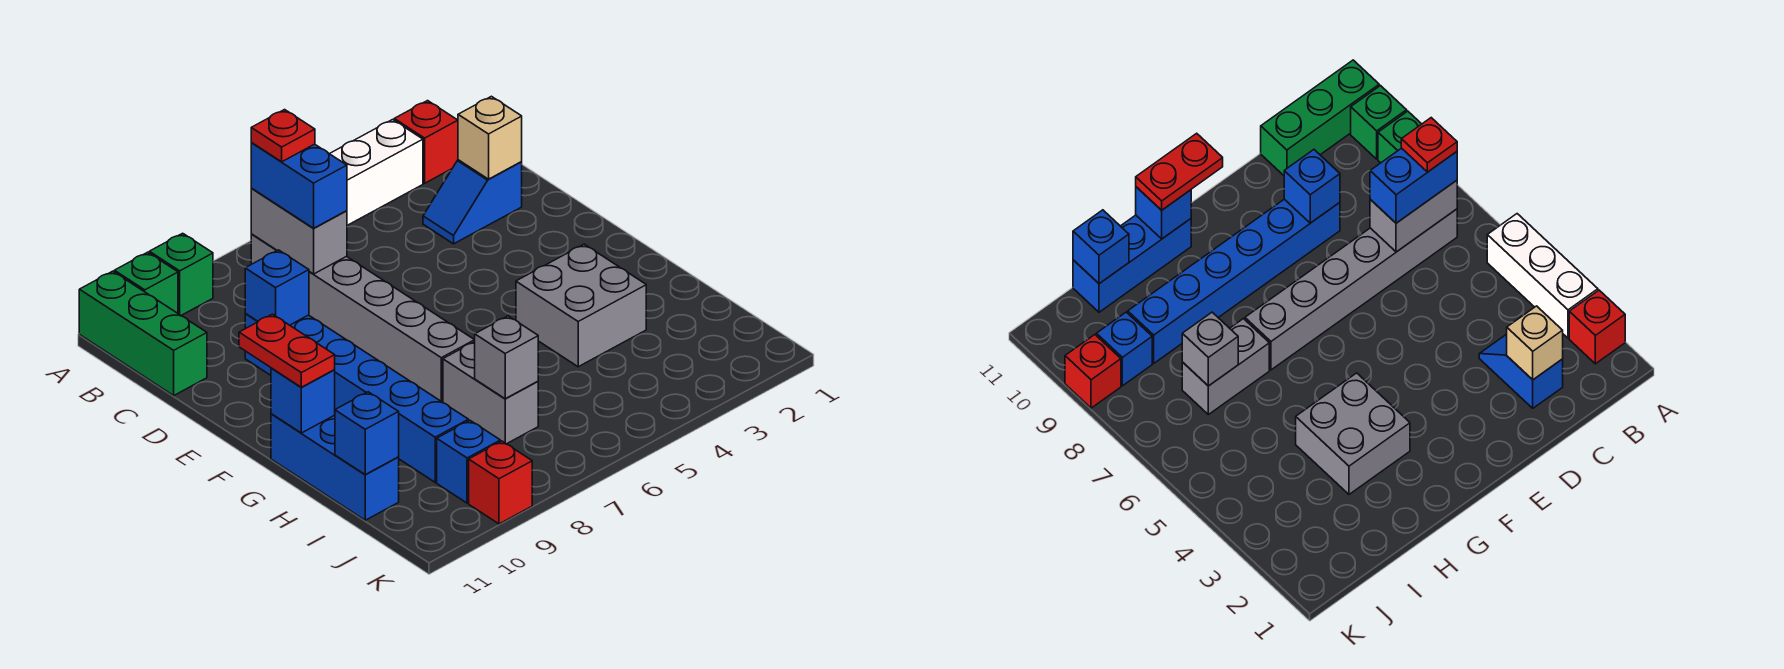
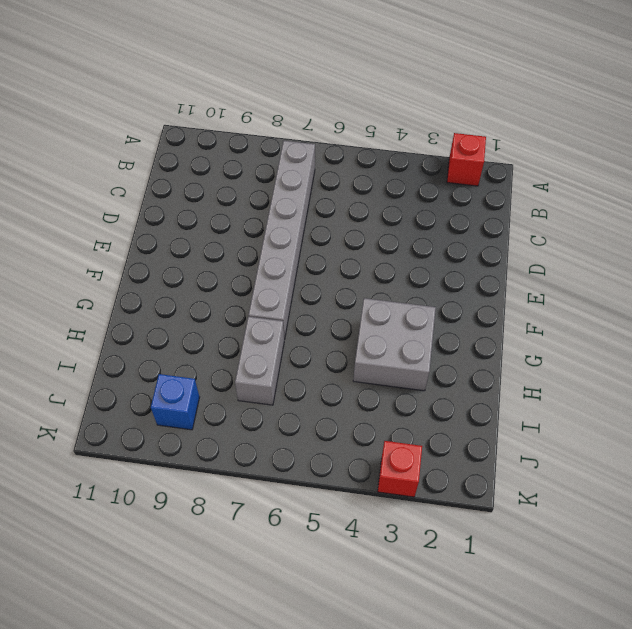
red brick K3 level 1 -> red brick K9 level 1
none -> white brick A3:A5 level 1
none -> green brick A9 level 1
none -> green brick A10 level 1

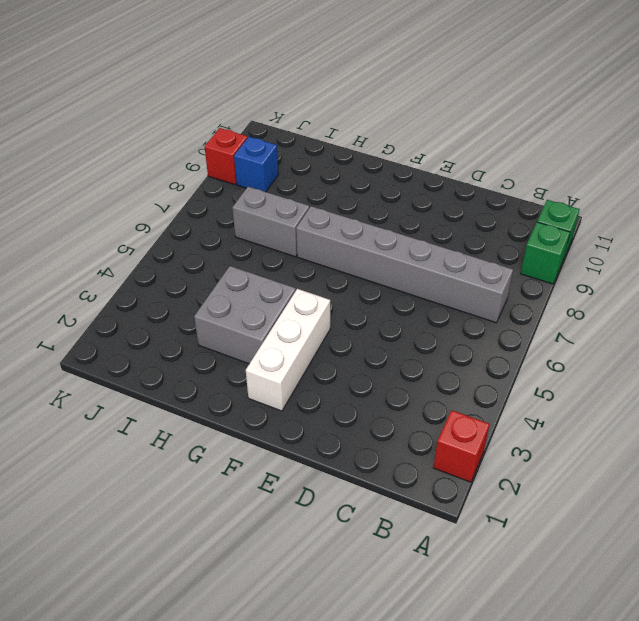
white brick F2:F4 level 1 -> white brick A3:A5 level 1
none -> green brick A11:C11 level 1
none -> blue slope C2:C3 level 1 top 2
none -> blue brick D9:I9 level 1

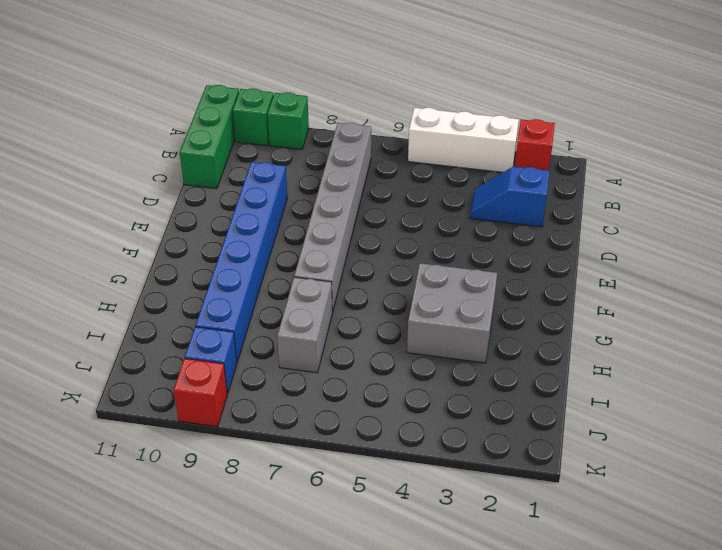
none -> blue brick G11:I11 level 1
none -> grey brick B7:C7 level 2
none -> tan brick C2 level 2

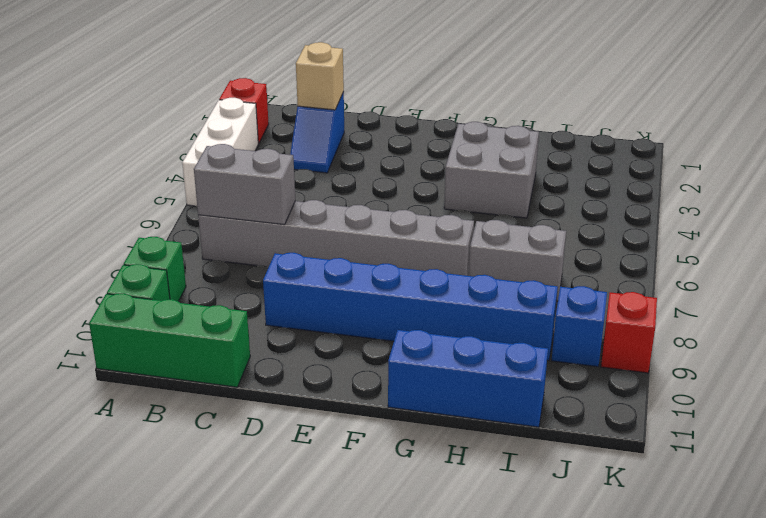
none -> blue brick D9 level 2
none -> blue brick G11 level 2
none -> grey brick I7 level 2

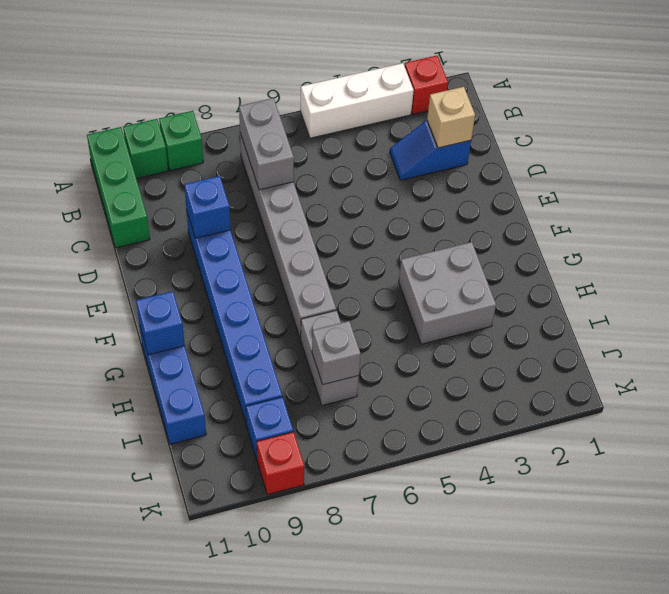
none -> blue brick I11 level 2
none -> blue brick B7:C7 level 3
none -> red plate F11:G11 level 3

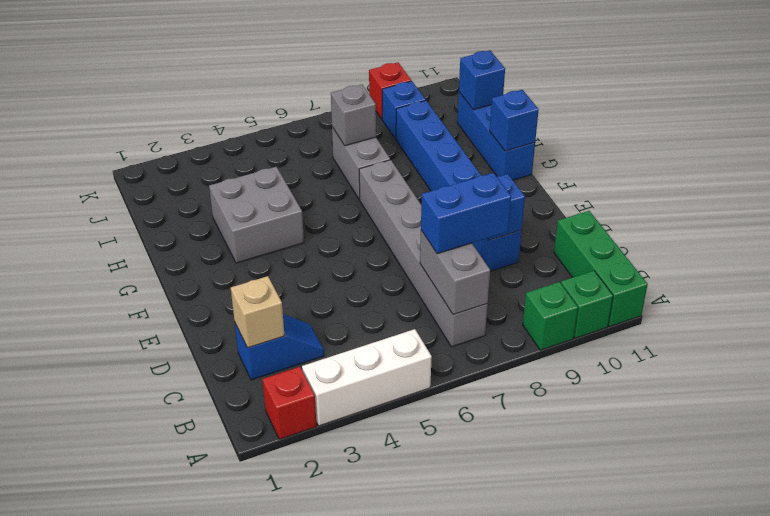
blue brick C7:C8 level 3 -> blue brick B7:C7 level 3
none -> red plate F11:G11 level 3
none -> red plate B7 level 4

